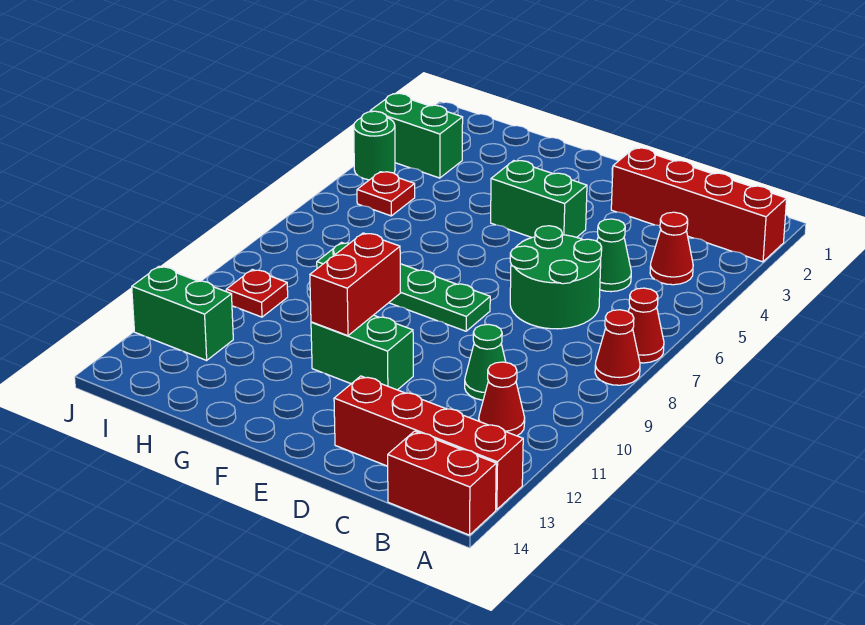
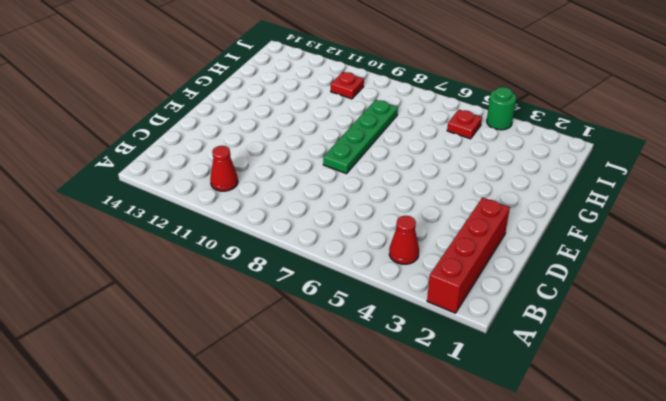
none -> red cone A7 level 1
none -> red cone A8 level 1
none -> red brick A13:D13 level 1

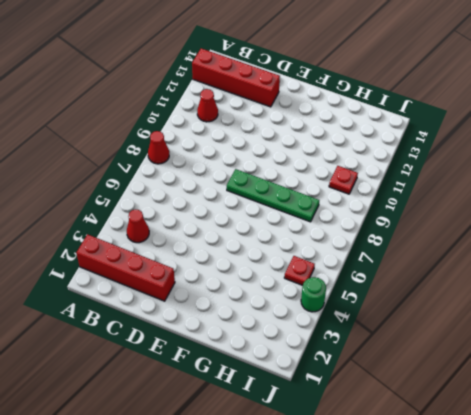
none -> red cone A7 level 1
none -> red brick A14:B14 level 1
none -> green cone C5 level 1

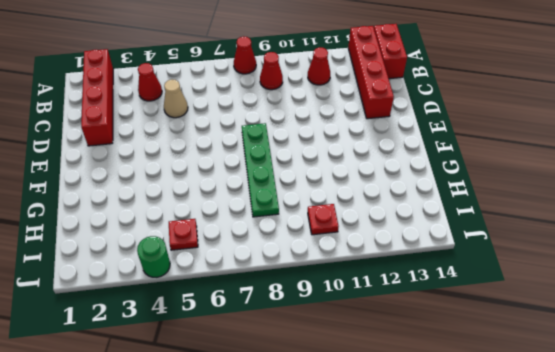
red cone B9 level 1 -> red cone A7 level 1
tan cone C5 level 1 -> green cone C5 level 1
none -> green round brick C6:D7 level 1
none -> green cone C10 level 1
none -> green brick E4:F4 level 1

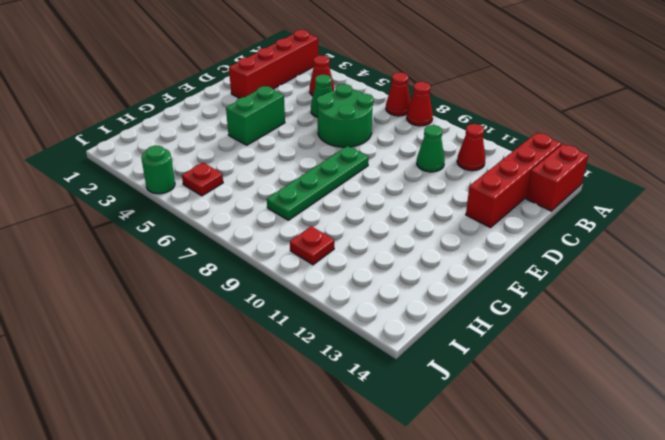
none -> green brick E11:F11 level 1
none -> green brick I3:J3 level 1
none -> green brick I12:J12 level 1

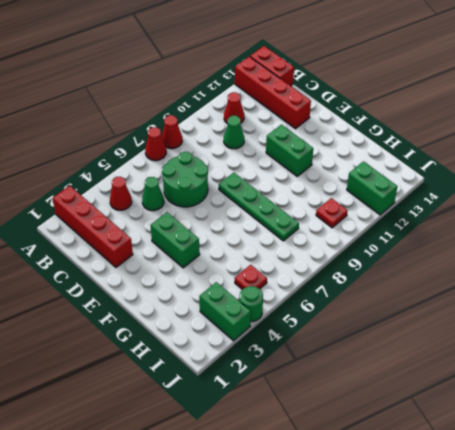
none -> red brick F10:F11 level 2

